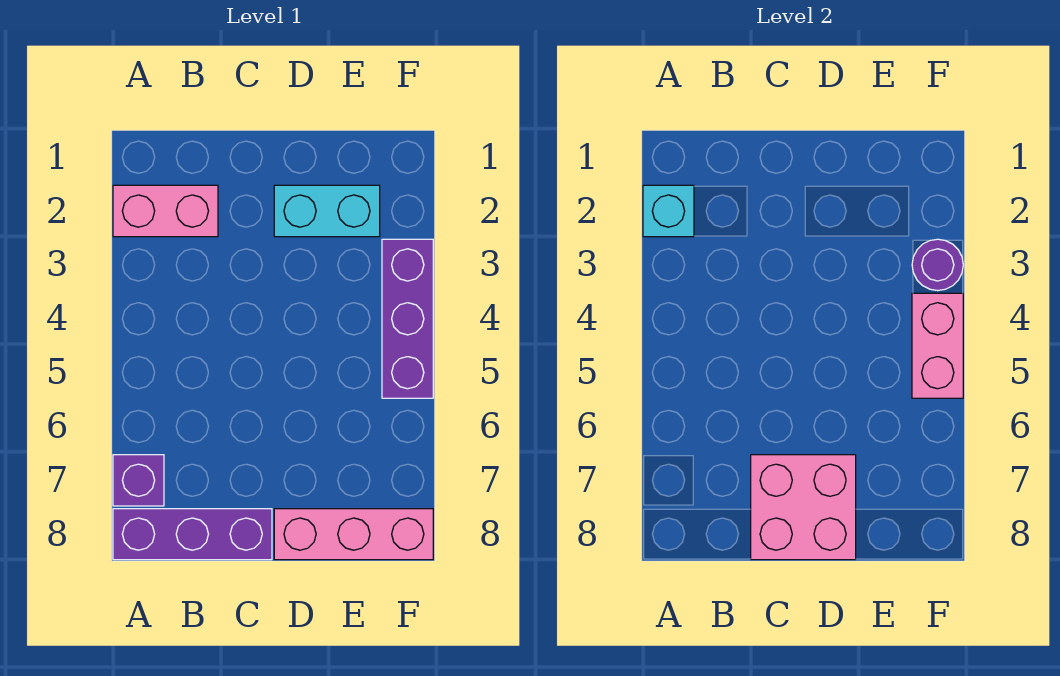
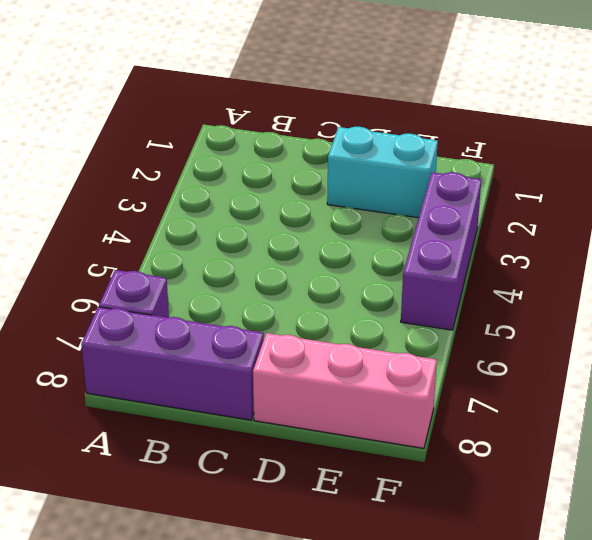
none -> pink brick A2:B2 level 1
none -> cyan brick A2 level 2

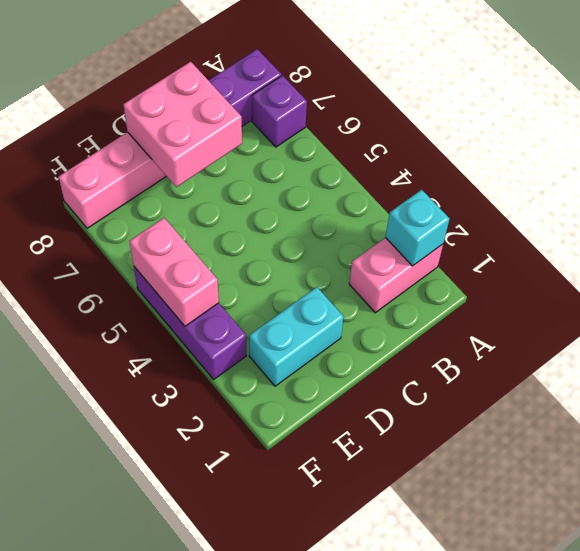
none -> purple round brick F3 level 2

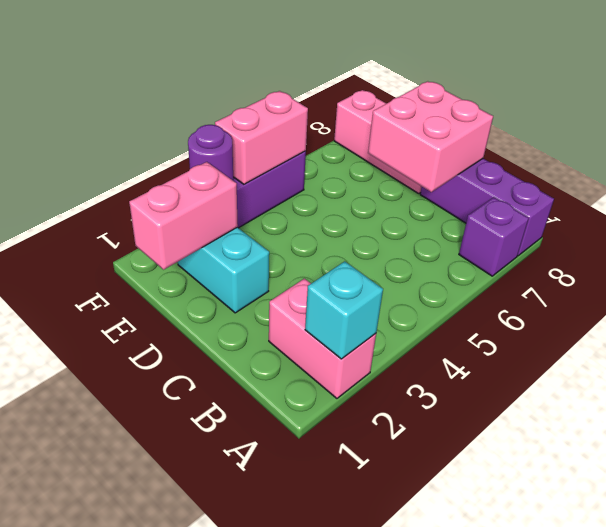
pink brick E1:E2 level 2 -> none

